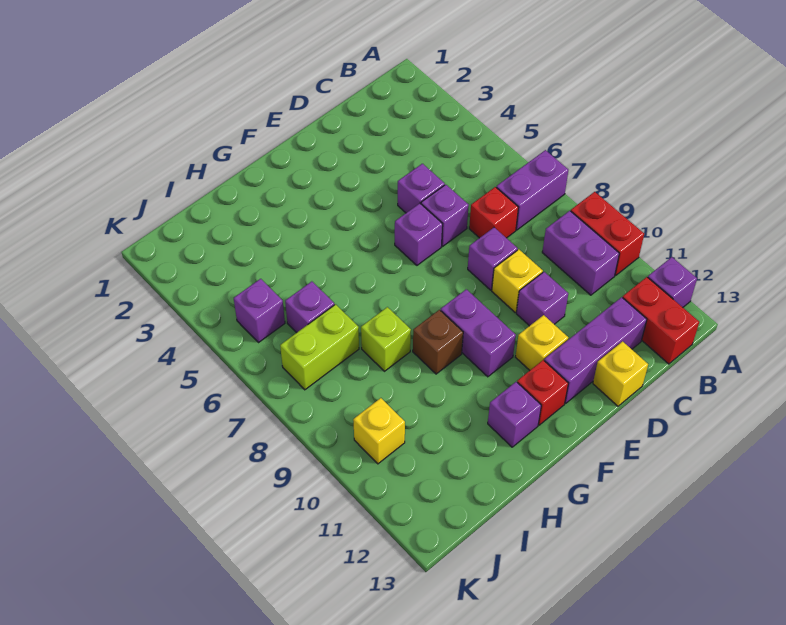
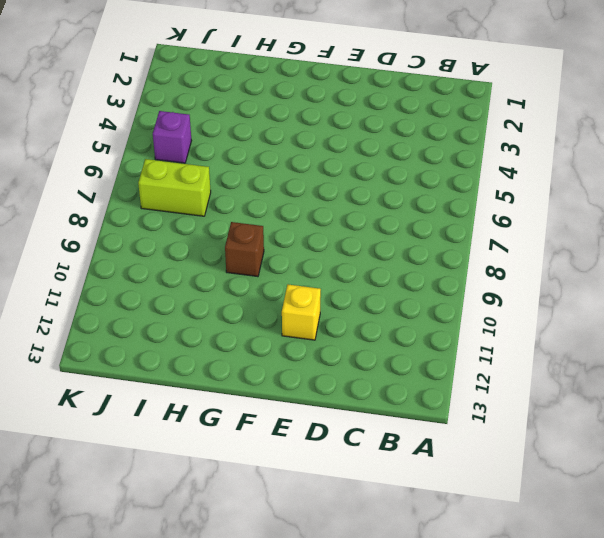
none -> purple brick A7:B7 level 1
none -> red brick A9:A10 level 1
none -> purple brick A12 level 1

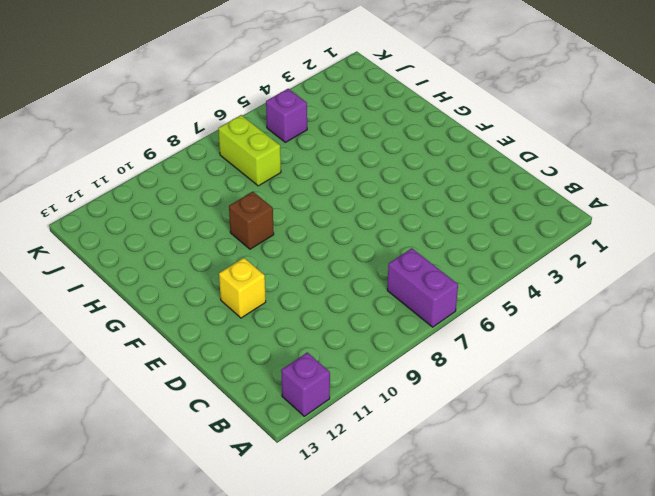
none -> red brick A9:A10 level 1
none -> purple brick B9:B10 level 1
none -> red brick B12:B13 level 1

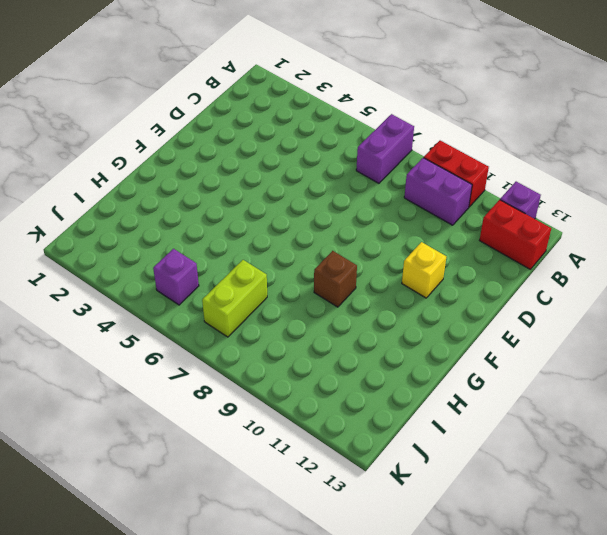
none -> red brick C7 level 1
none -> purple brick C12:E12 level 1
none -> purple brick D5 level 1

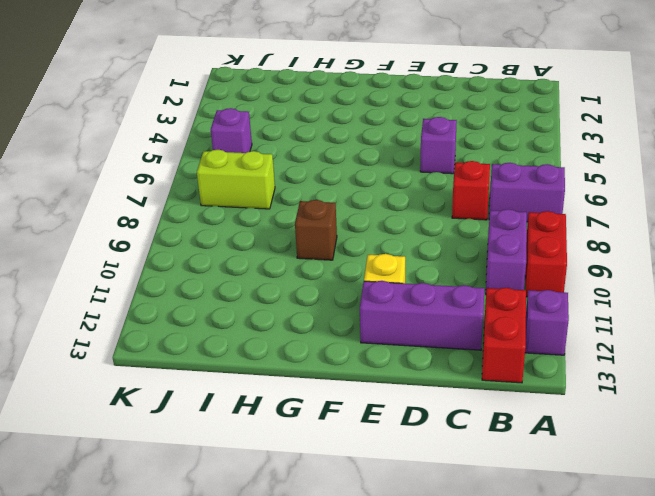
none -> purple brick D6 level 1
none -> purple brick D8 level 1
none -> yellow brick D9 level 1

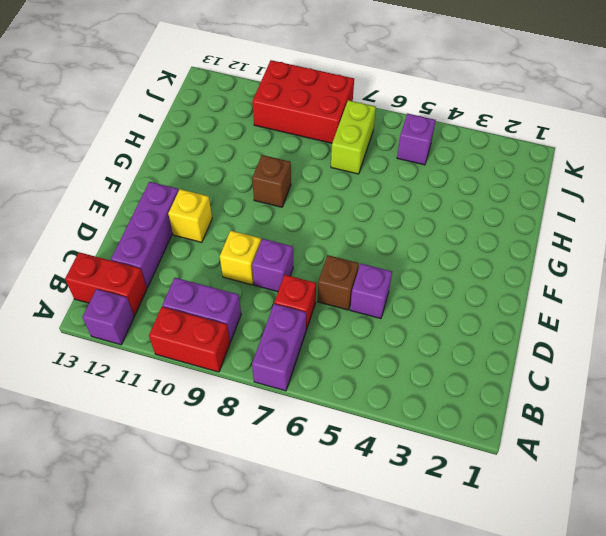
brown brick D6 level 1 -> purple brick D6 level 1
red brick J8:K10 level 1 -> yellow brick J10 level 1
none -> purple brick D10 level 1
none -> yellow brick D13 level 1
none -> purple brick E6 level 1

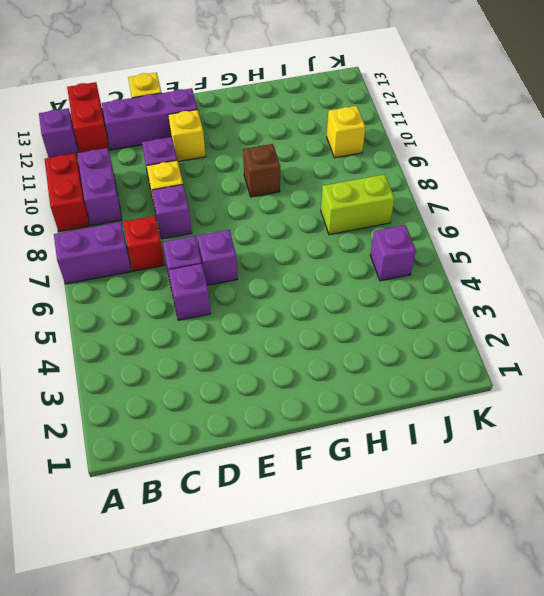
none -> purple brick F9:F10 level 1
none -> red brick F12 level 1
none -> purple brick G12 level 1

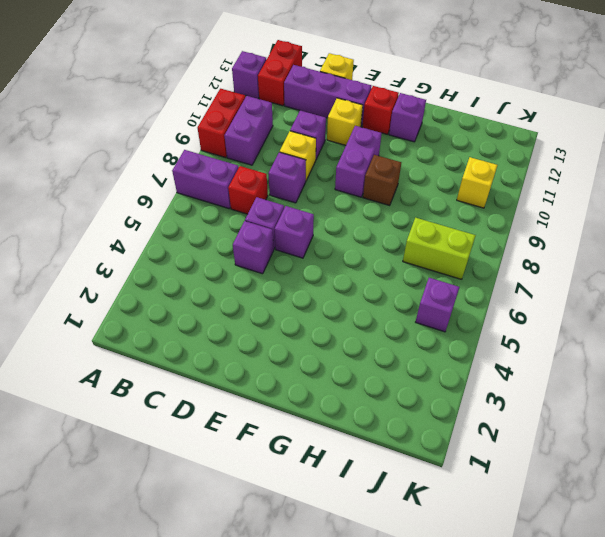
none -> lime brick H8 level 1
none -> purple brick I6 level 1

